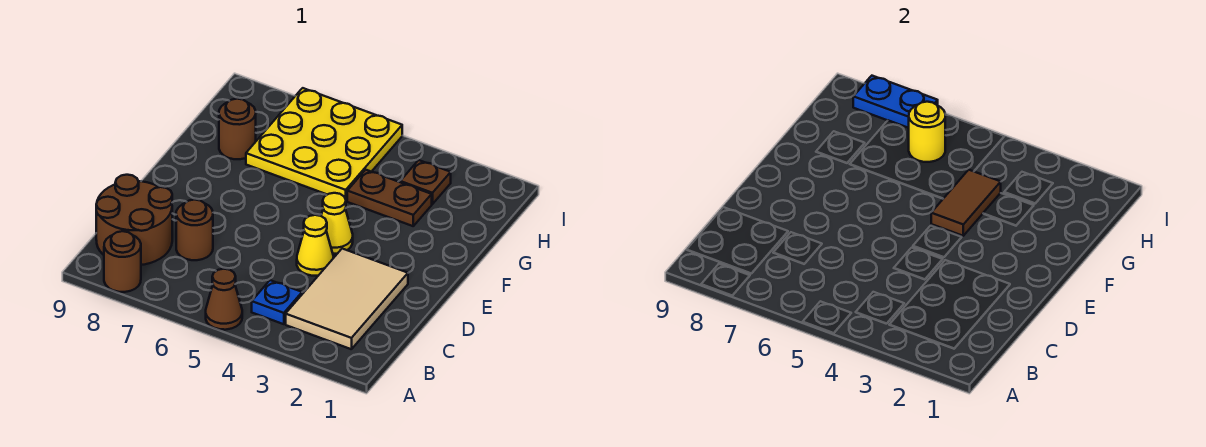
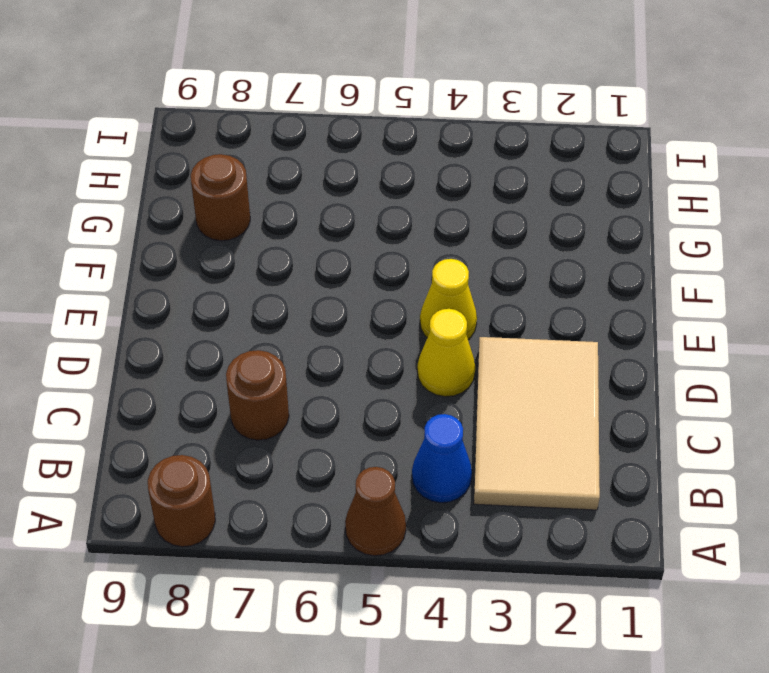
blue cone B4 level 1 -> blue plate B4 level 1
none -> brown round brick B8:C9 level 1
none -> brown plate G3:G4 level 1
none -> yellow plate G5:I7 level 1

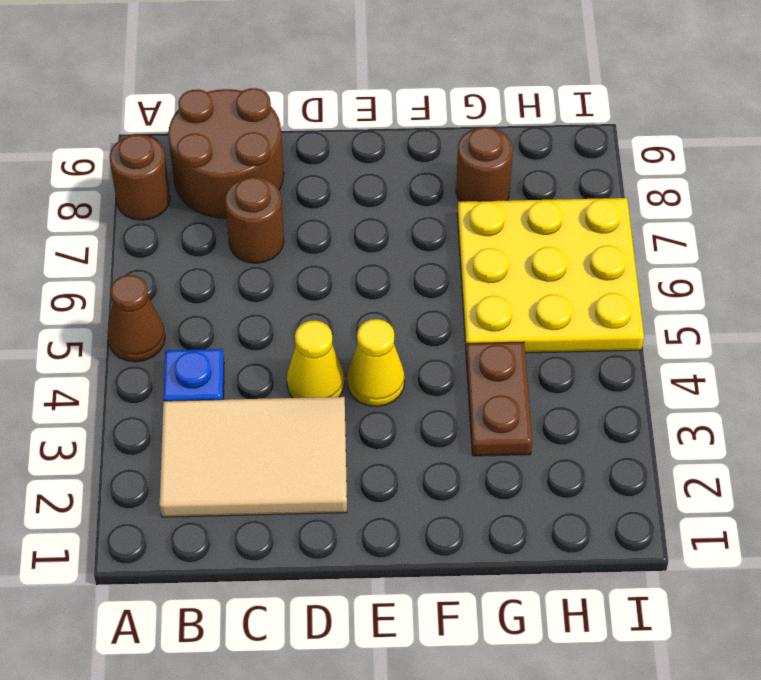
none -> brown plate H3 level 1
none -> brown tile F4:G4 level 2
none -> yellow round brick H6 level 2

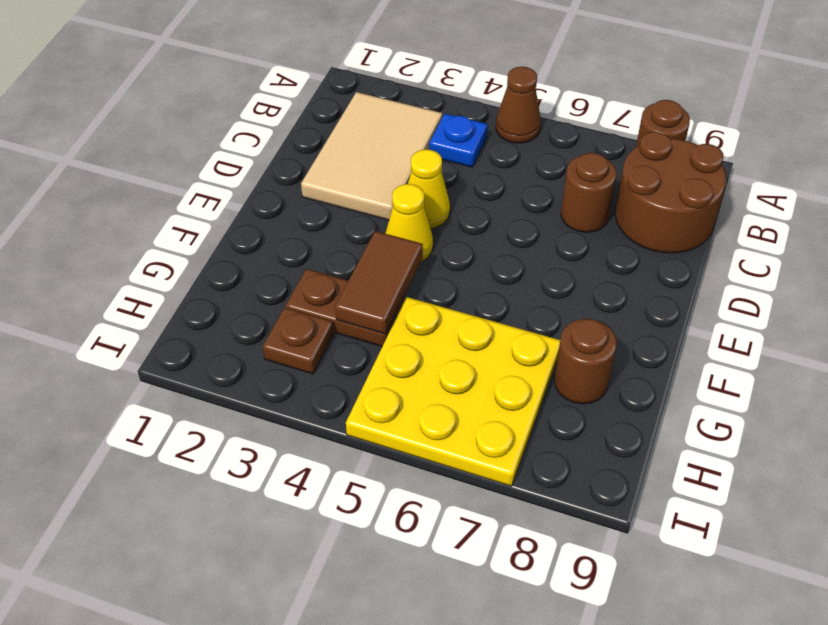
none -> yellow round brick H6 level 2
none -> blue plate I7:I8 level 2

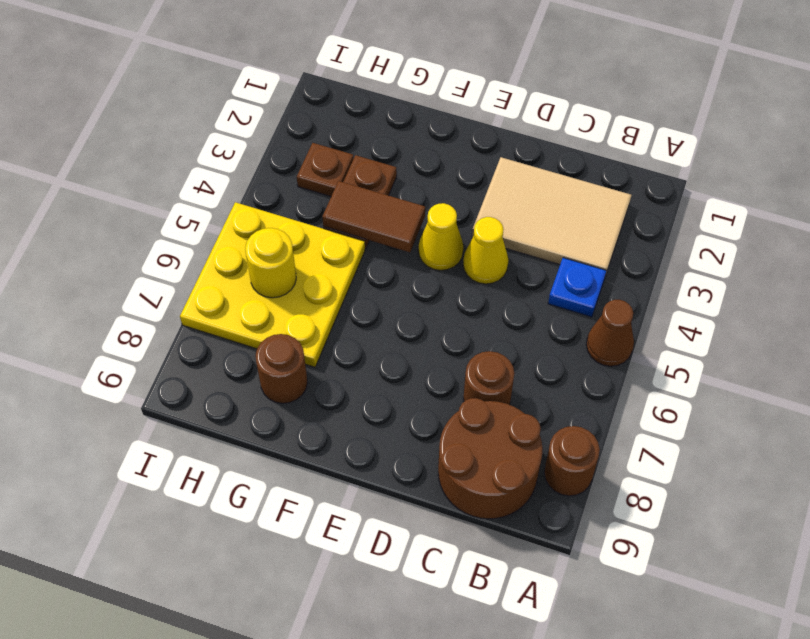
none -> blue plate I7:I8 level 2

